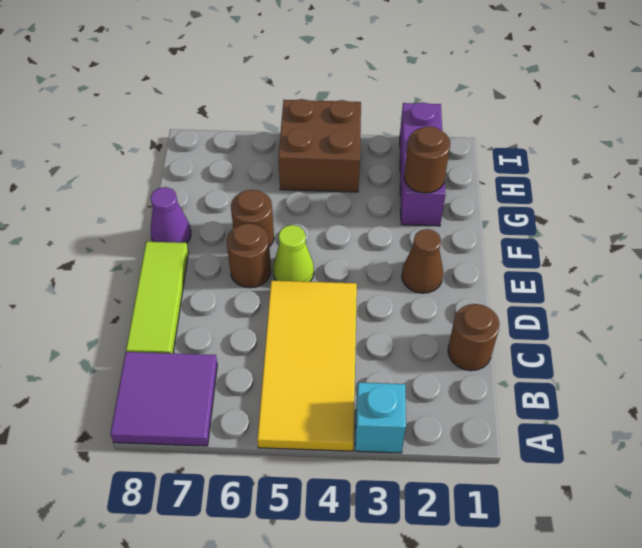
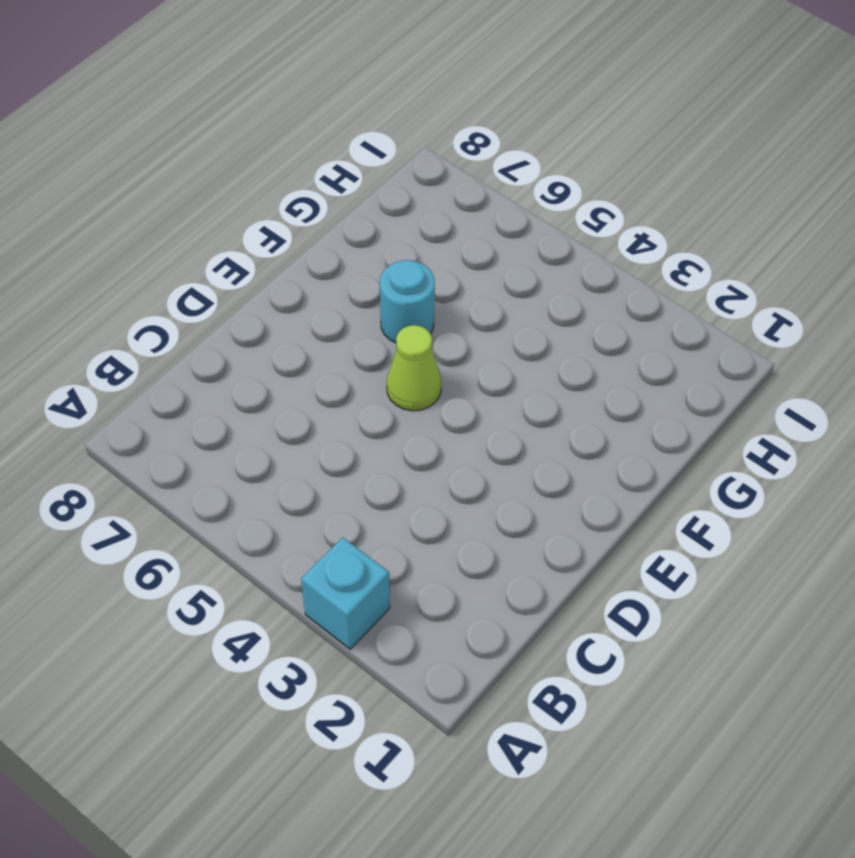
cyan round brick F6 level 1 -> brown round brick F6 level 1
none -> yellow tile A4:D5 level 1
none -> purple tile A7:B8 level 1
none -> brown round brick C1 level 1

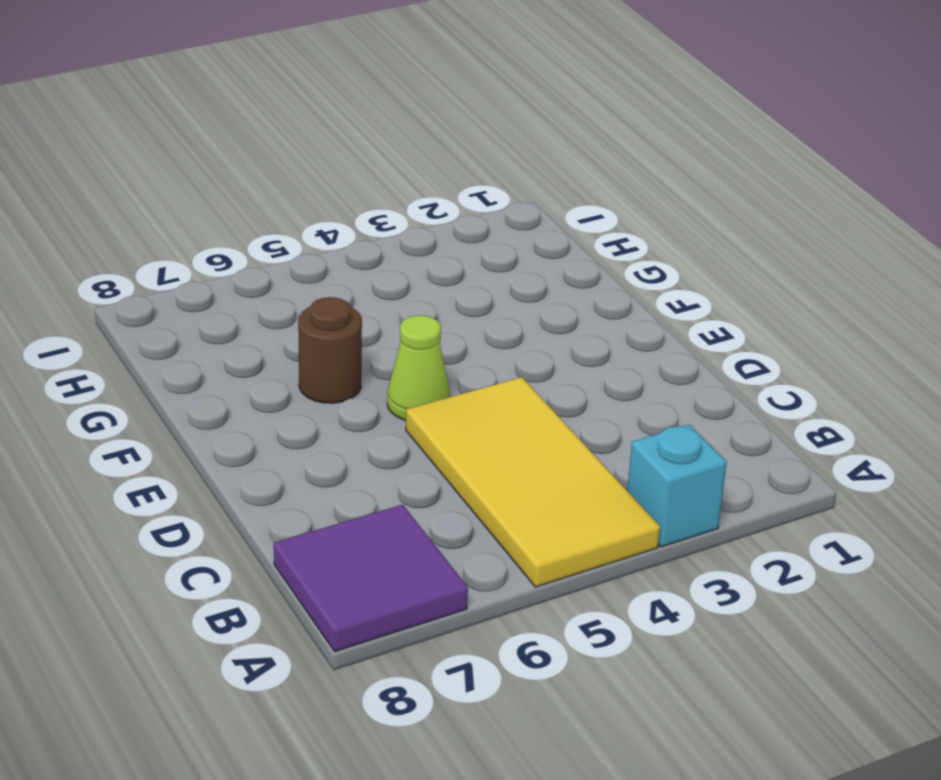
none -> brown round brick C1 level 1
none -> lime tile C8:E8 level 1
none -> brown cone E2 level 1

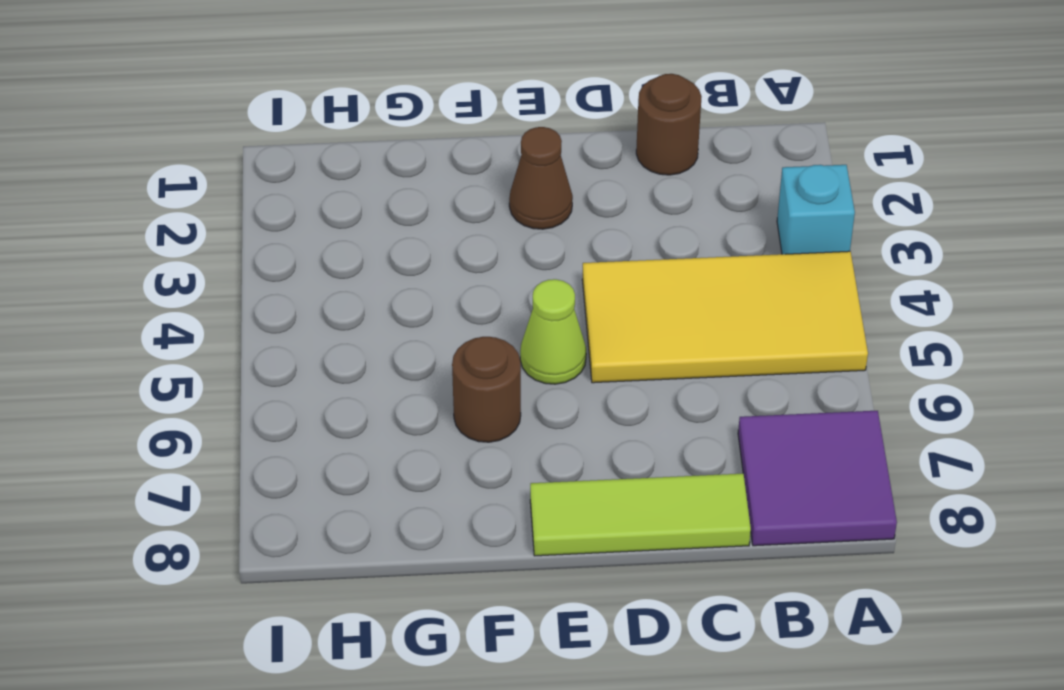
none -> brown round brick E6 level 1
none -> purple cone F8 level 1
none -> purple brick G2:I2 level 1

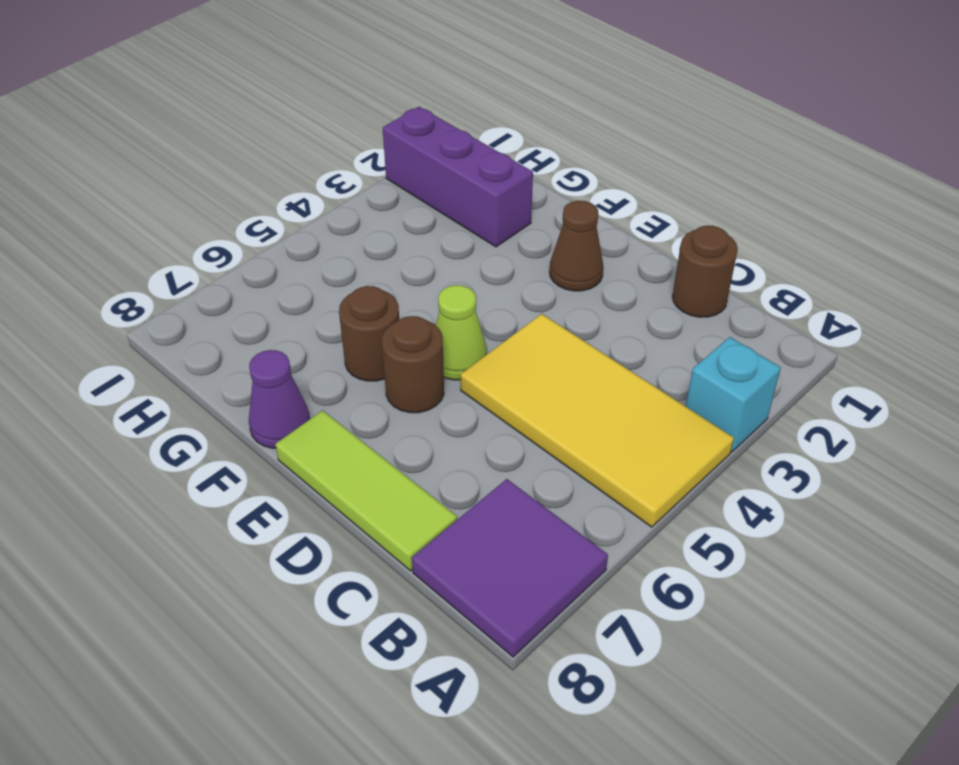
none -> brown brick H4:I5 level 1
none -> brown round brick G2 level 2

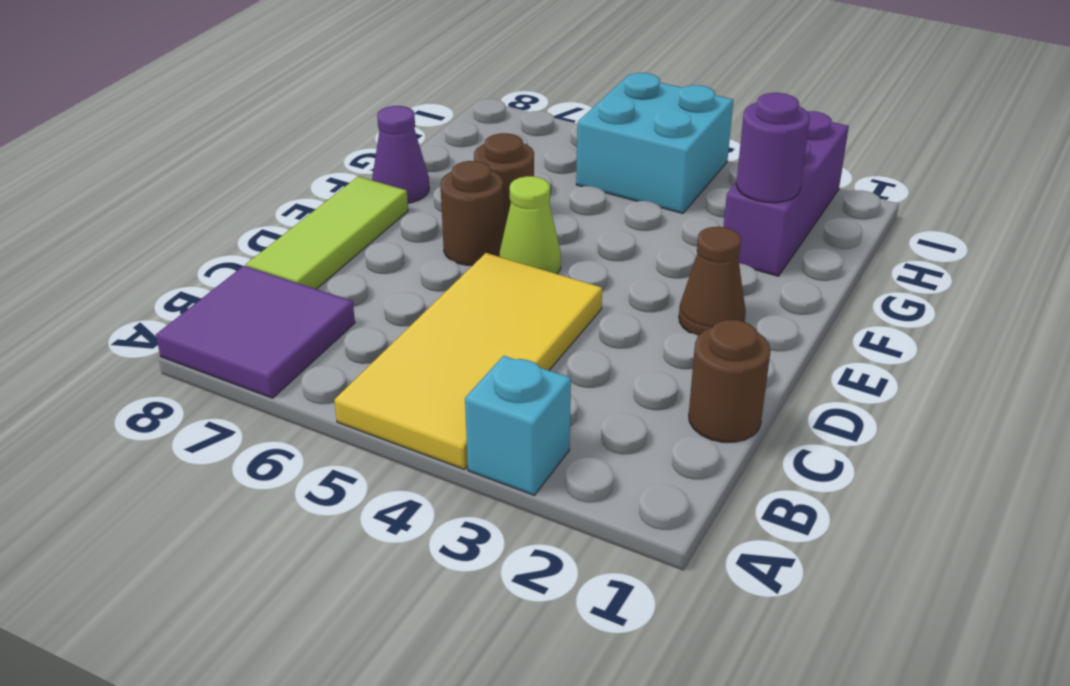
purple round brick G2 level 2 -> brown round brick G2 level 2
cyan brick H4:I5 level 1 -> brown brick H4:I5 level 1

